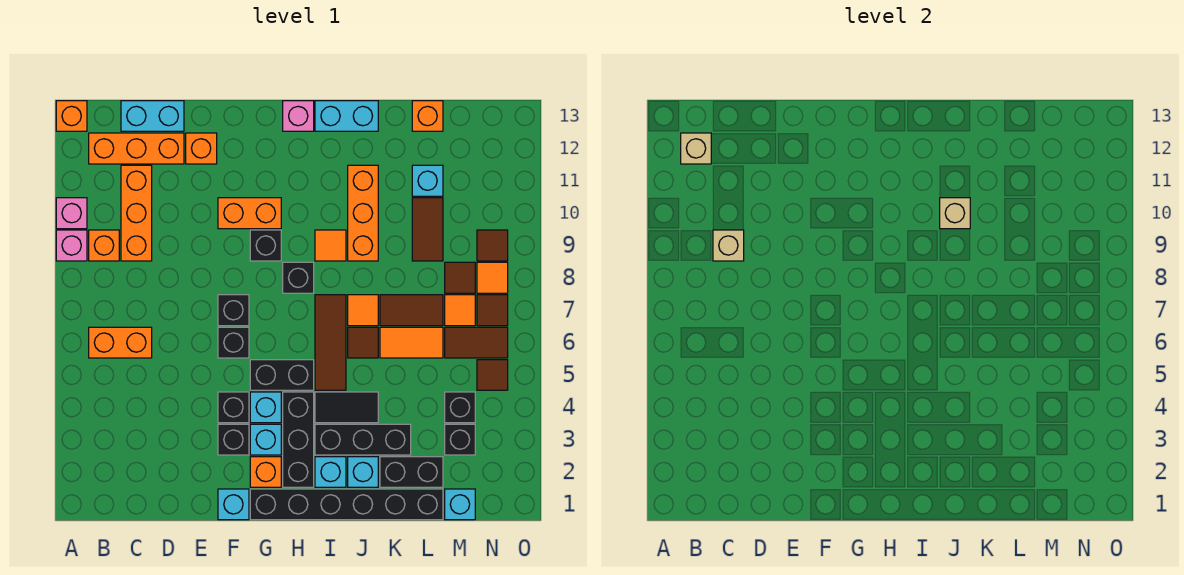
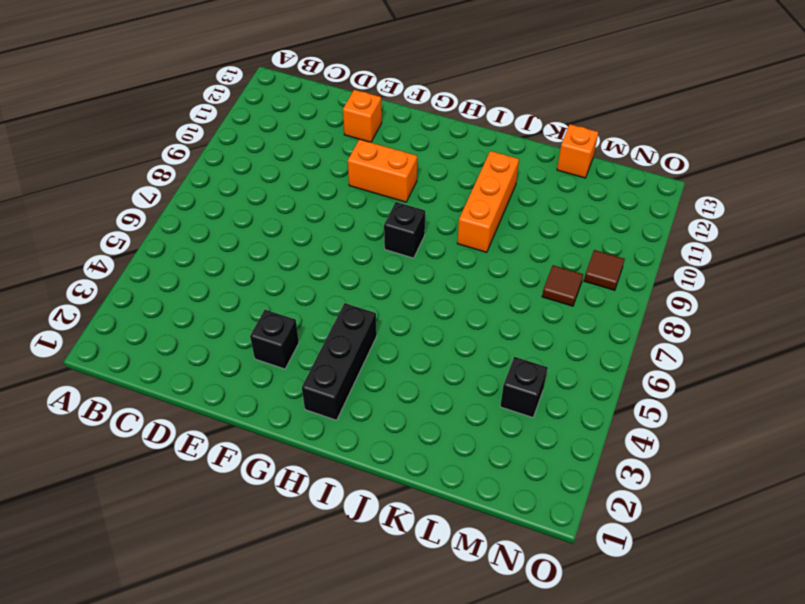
none -> pink brick A9 level 1
none -> pink brick A10 level 1
none -> orange brick A13 level 1
none -> orange brick B6:C6 level 1

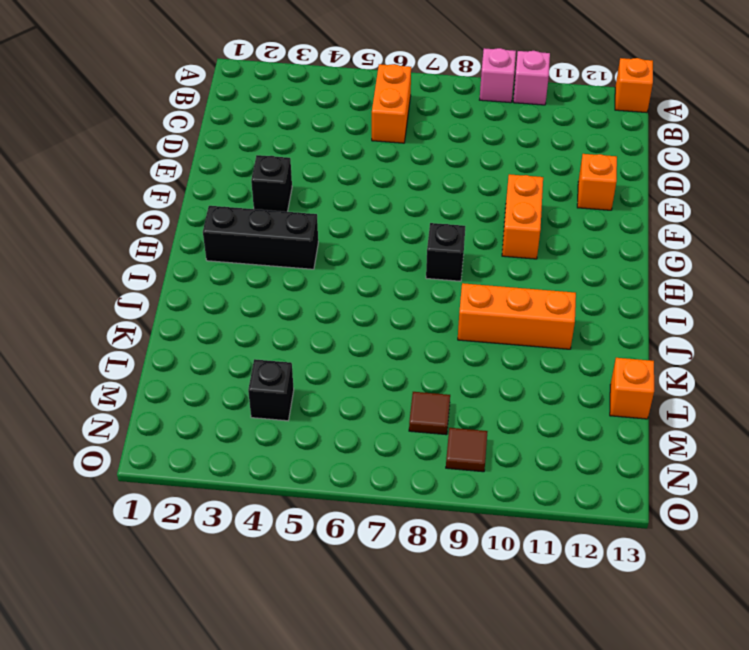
none -> orange brick B9 level 1
none -> orange brick B12:D12 level 1
none -> orange brick C9:C11 level 1
none -> cyan brick C13:D13 level 1

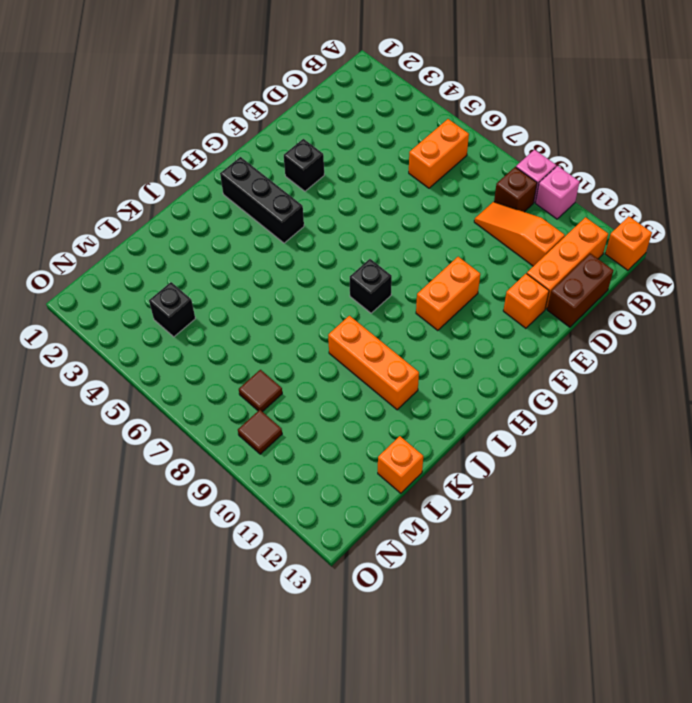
brown brick B9 level 1 -> orange brick B9 level 1
orange slope C9:C11 level 1 top 11 -> orange brick C9:C11 level 1
brown brick C13:D13 level 1 -> cyan brick C13:D13 level 1
none -> cyan brick F1 level 1
none -> black brick F4 level 1
none -> black brick F6 level 1
none -> black brick F7 level 1

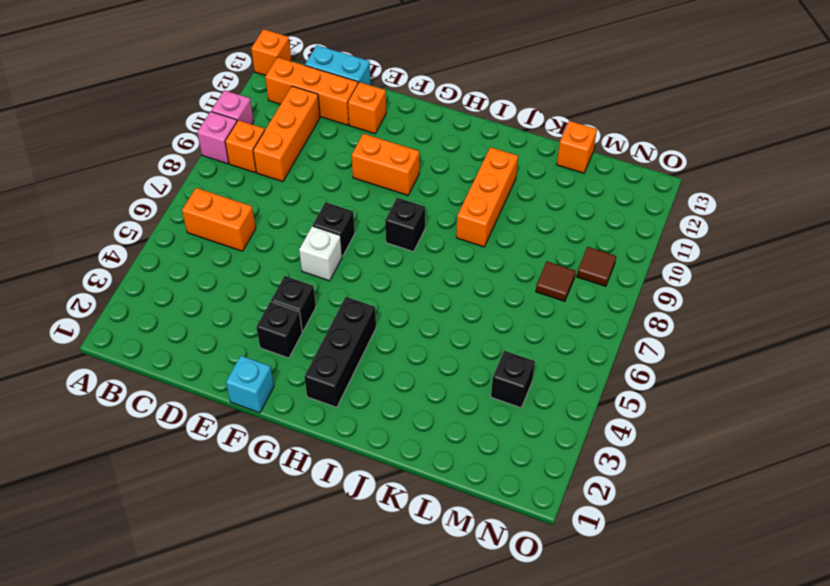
white brick F6 level 1 -> black brick F6 level 1
none -> black brick G1:L1 level 1
none -> orange brick G2 level 1
none -> cyan brick G3 level 1
none -> cyan brick G4 level 1

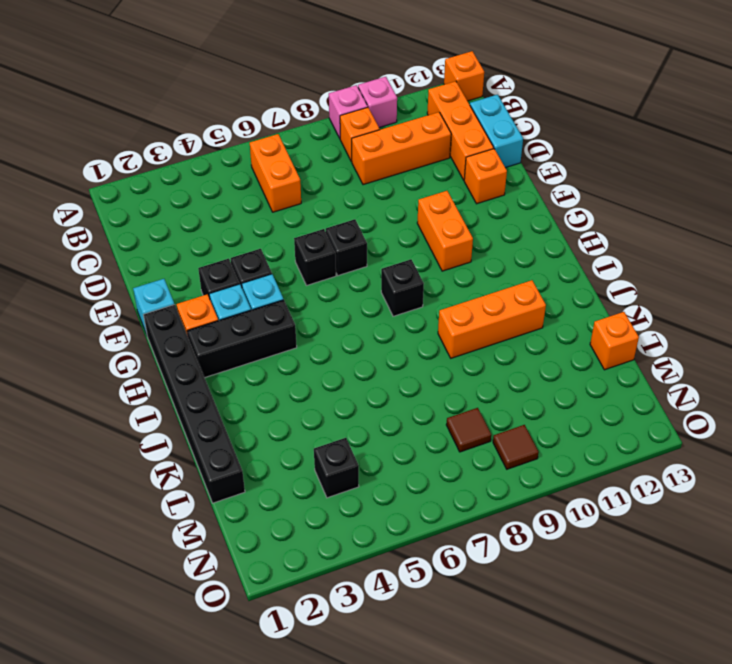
none -> black brick G5:H5 level 1
none -> black brick G9 level 1
none -> pink brick H13 level 1
none -> cyan brick I2 level 1

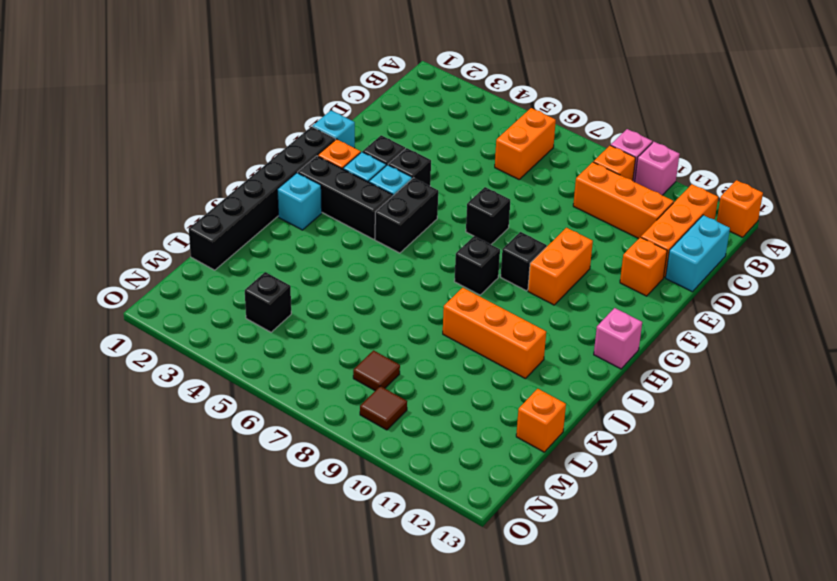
none -> black brick F6 level 1
none -> black brick I3:K3 level 1
none -> black tile I4:J4 level 1
none -> brown tile I5:I7 level 1

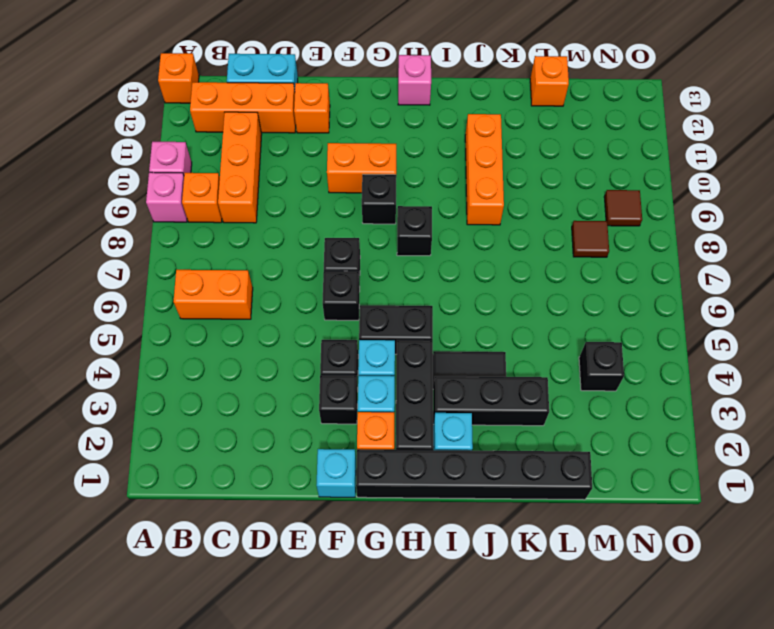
none -> brown tile I5:I7 level 1
none -> orange tile I9 level 1
none -> cyan brick I13:J13 level 1
none -> cyan brick J2 level 1

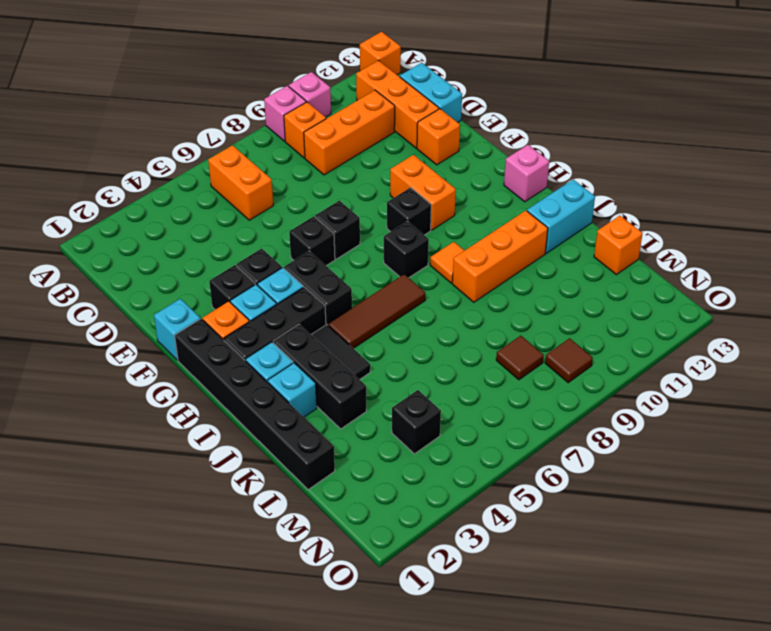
cyan brick J12:J13 level 1 -> cyan brick I13:J13 level 1
none -> brown tile J6 level 1
none -> orange tile J7 level 1
none -> black brick K2:L2 level 1
none -> orange tile K6:L6 level 1

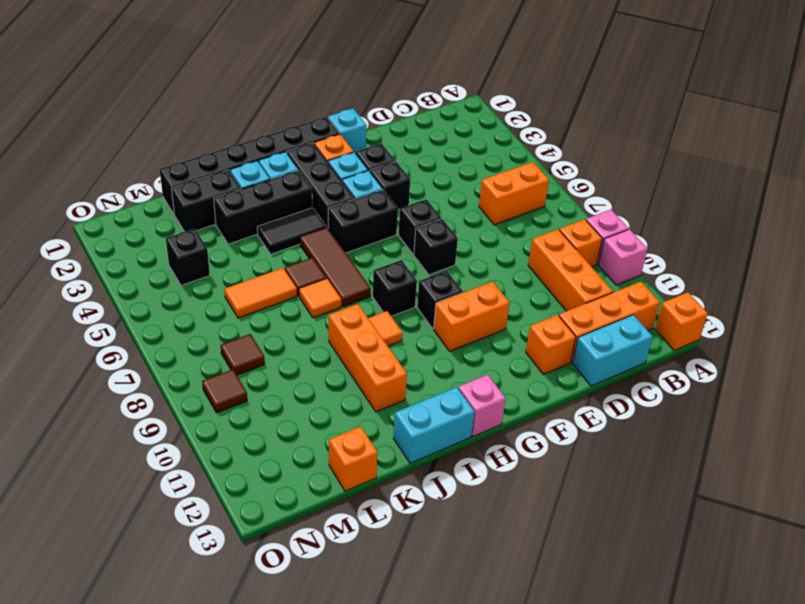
none -> brown tile K7:L7 level 1
none -> brown tile L9:L10 level 1
none -> cyan brick L11 level 1
none -> cyan brick M1 level 1

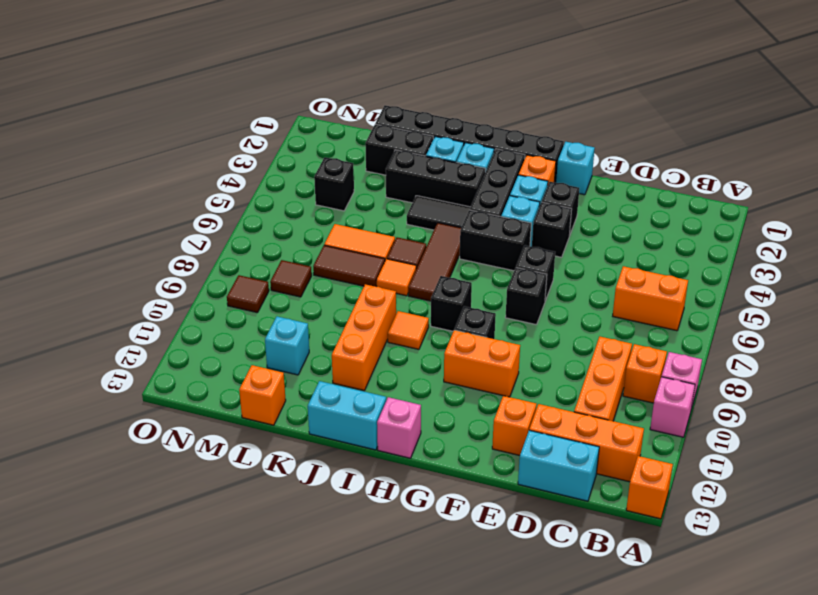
none -> brown tile L9:L10 level 1
none -> cyan brick M1 level 1
none -> black brick M3 level 1
none -> brown tile M6:N6 level 1

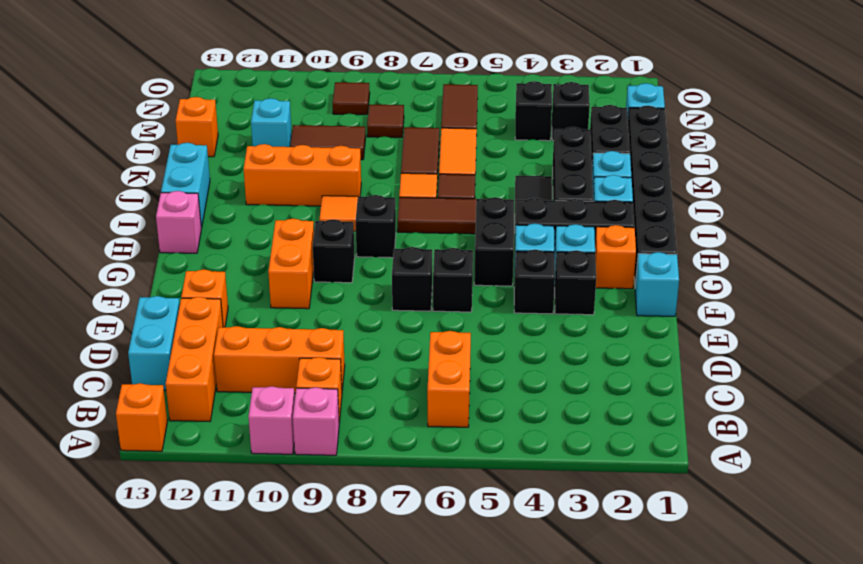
none -> orange tile M7 level 1
none -> brown tile N5 level 1
none -> brown tile N7 level 1
none -> orange tile N8 level 1

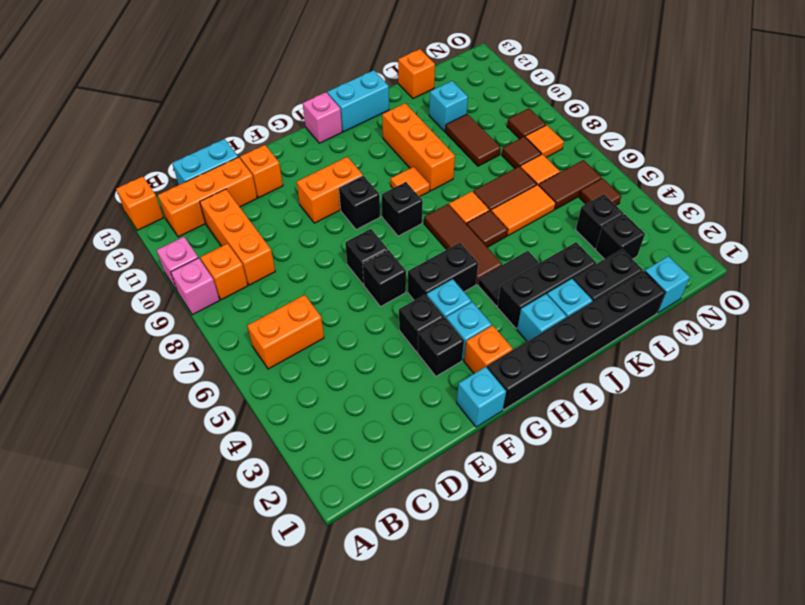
none -> black brick H2:H4 level 1
none -> brown tile N7 level 1
none -> tan brick B12 level 2
none -> tan brick C9 level 2

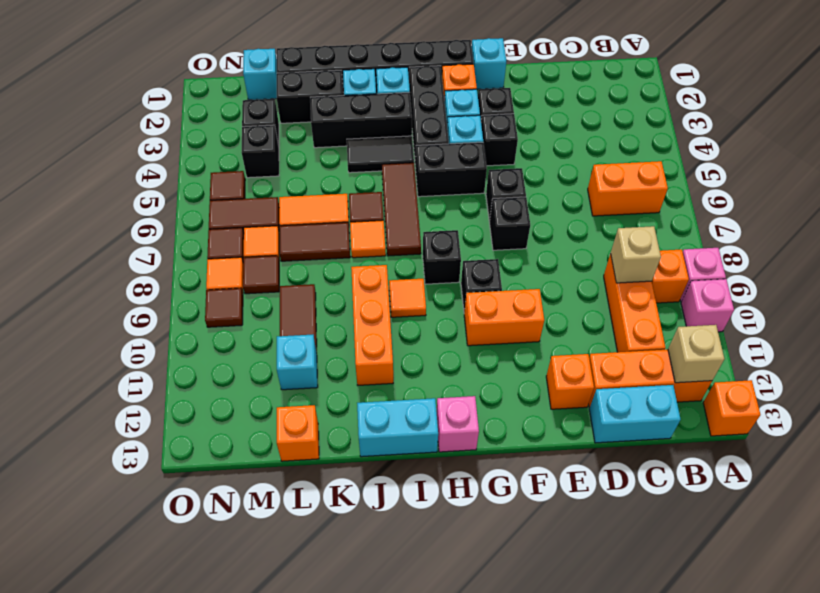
none -> tan brick J10 level 2

